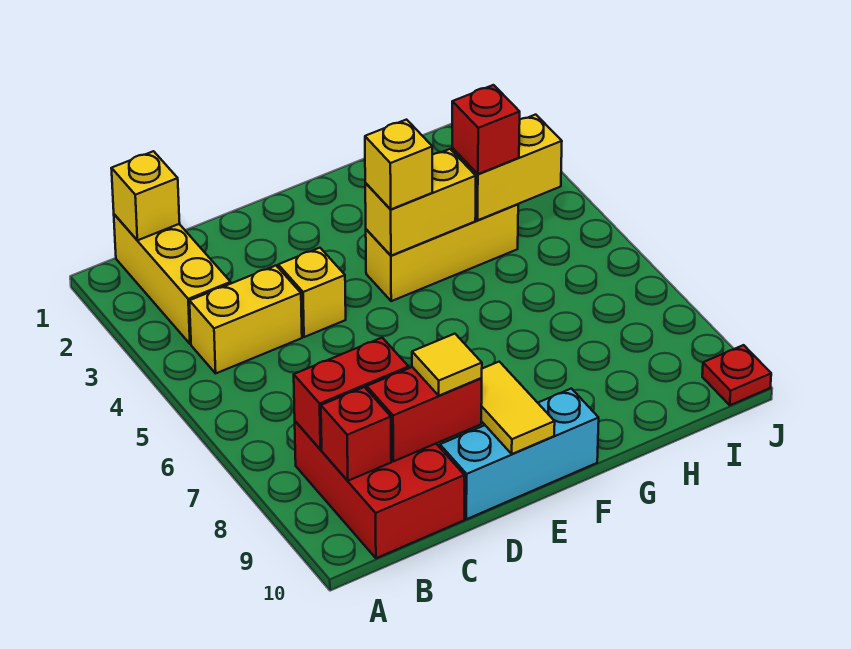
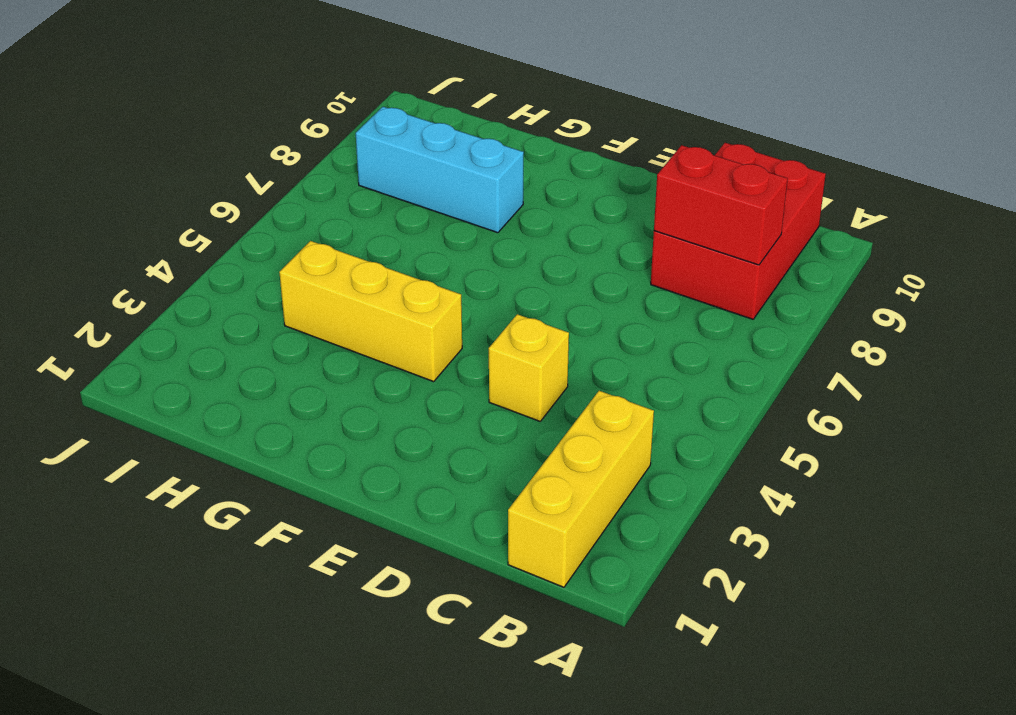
cyan brick G8:I8 level 1 -> cyan brick D10:F10 level 1
none -> yellow brick B4:C4 level 1
none -> red plate J10 level 1
none -> yellow brick B1 level 2

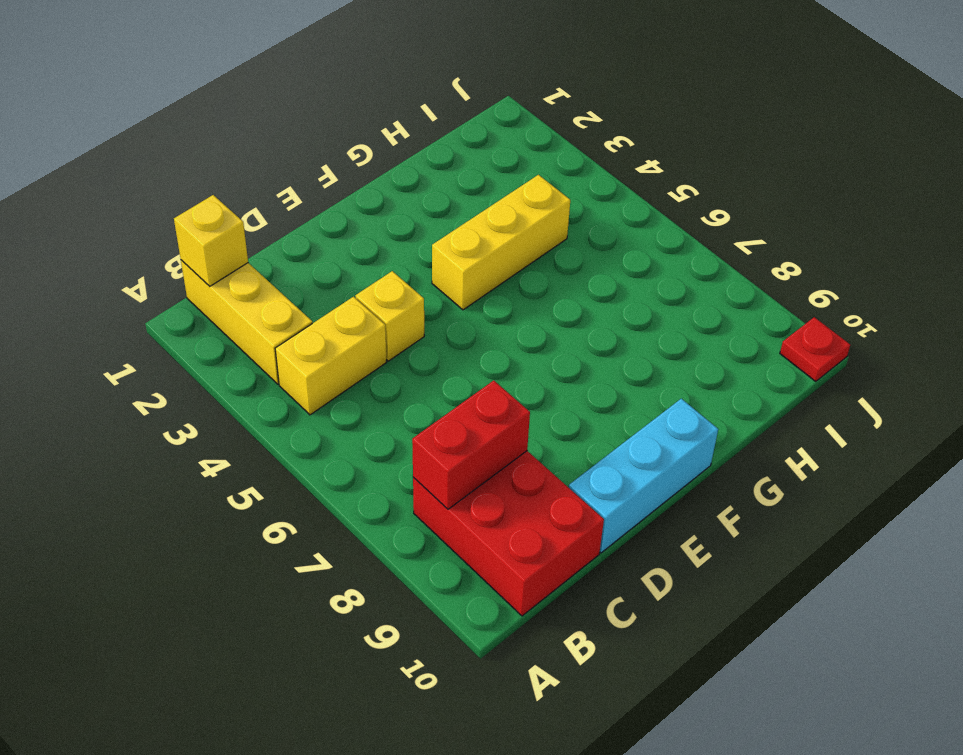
none -> red brick B9 level 2
none -> red brick C9:D9 level 2
none -> yellow tile E9:E10 level 2

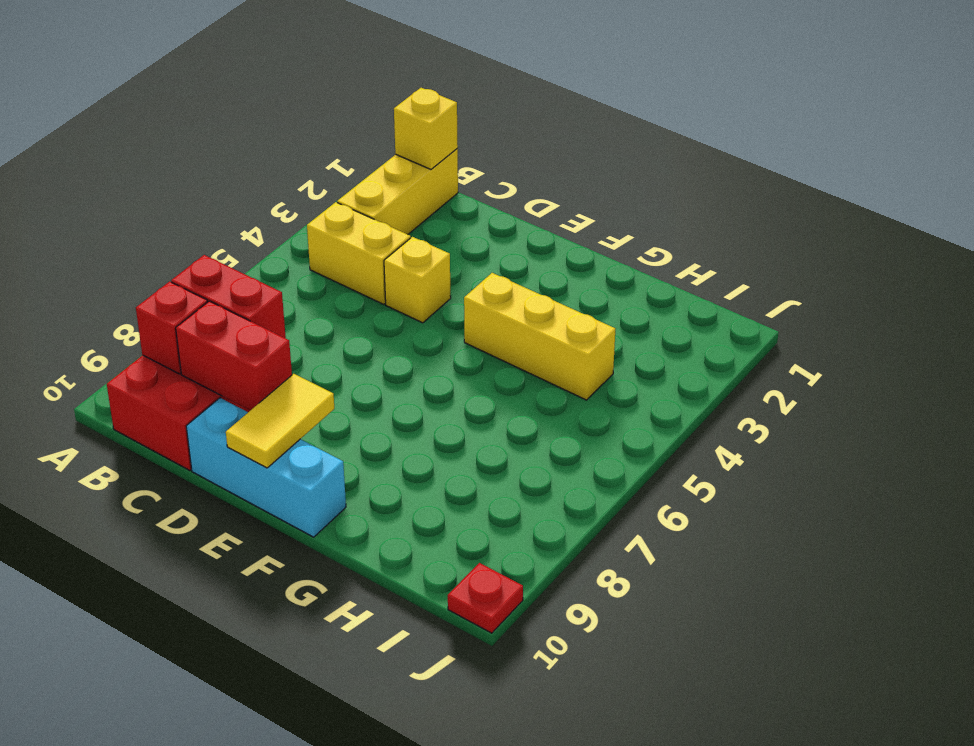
none -> yellow brick F4:G4 level 2
none -> yellow brick H4:I4 level 2
none -> yellow tile D9 level 3

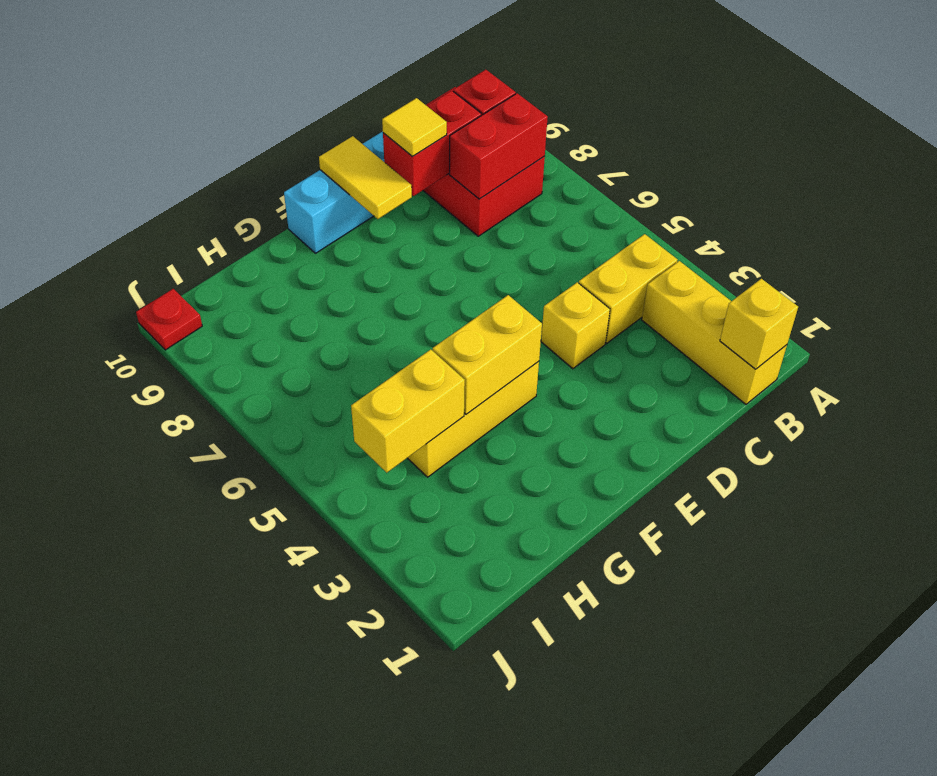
none -> yellow brick F4 level 3
none -> red brick H4 level 3

